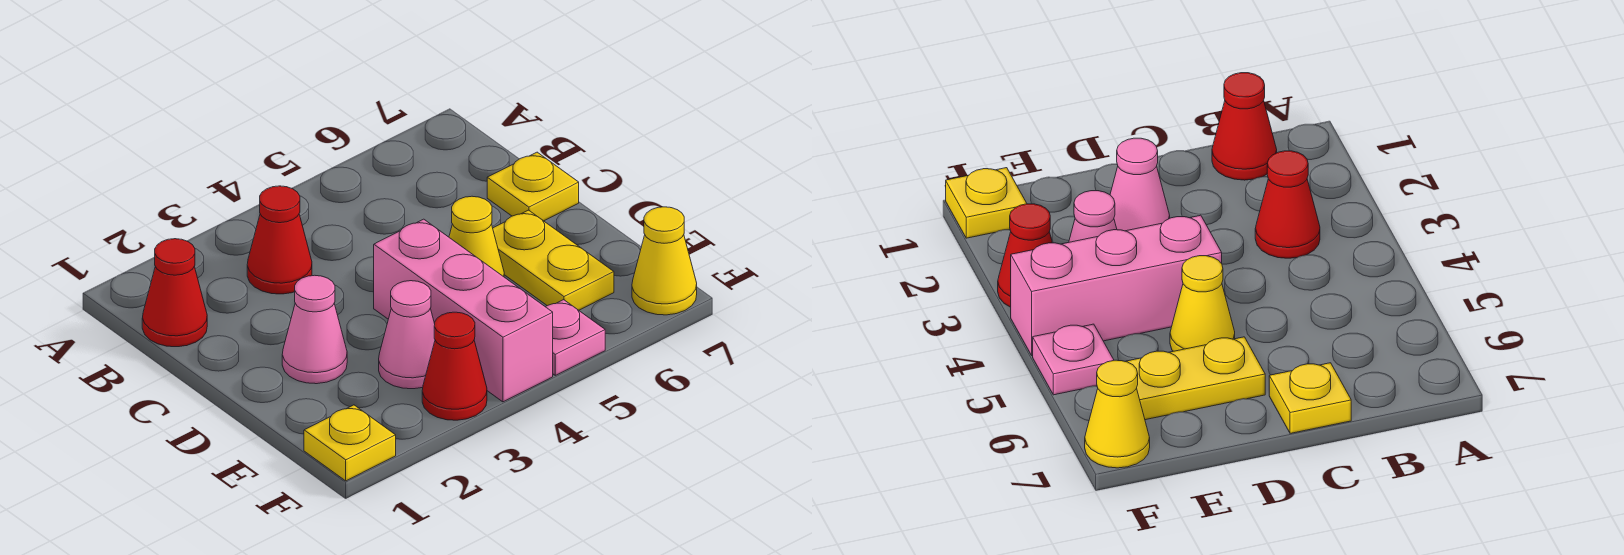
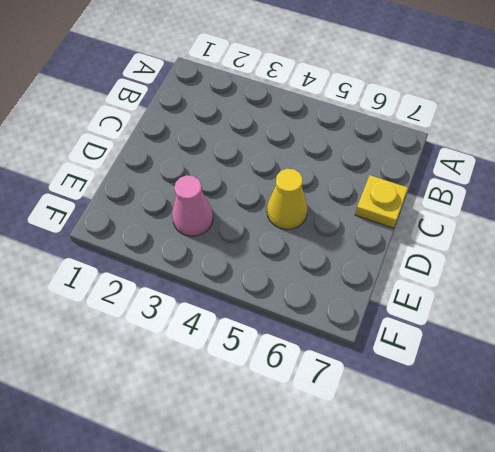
none -> red cone B1 level 1
none -> red cone B3 level 1
none -> pink cone D2 level 1

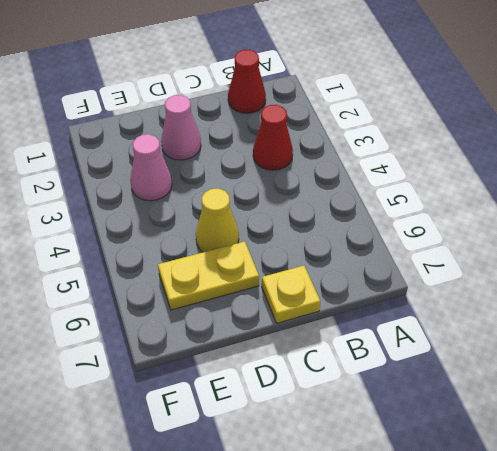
none -> pink brick D4:F4 level 1
none -> yellow plate F1 level 1
none -> red cone F3 level 1

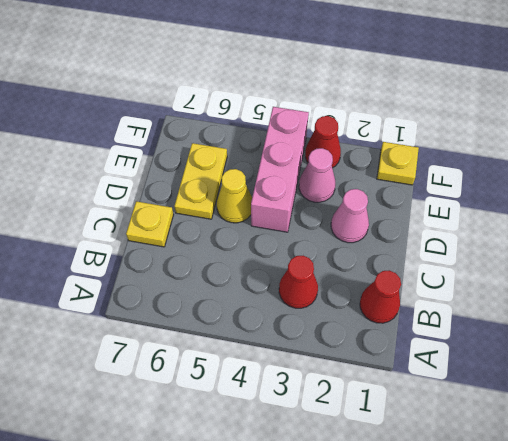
none -> pink plate F5 level 1
none -> yellow cone F7 level 1

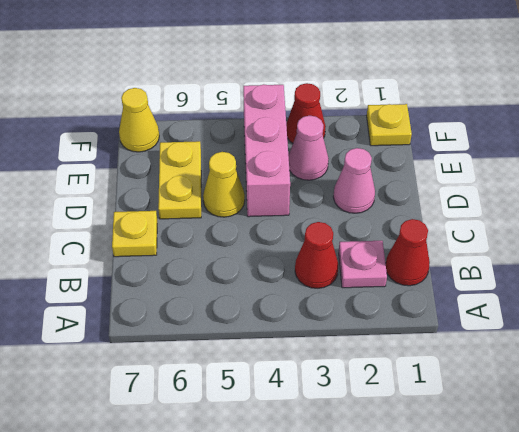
pink plate B2 level 1 -> pink plate F5 level 1

